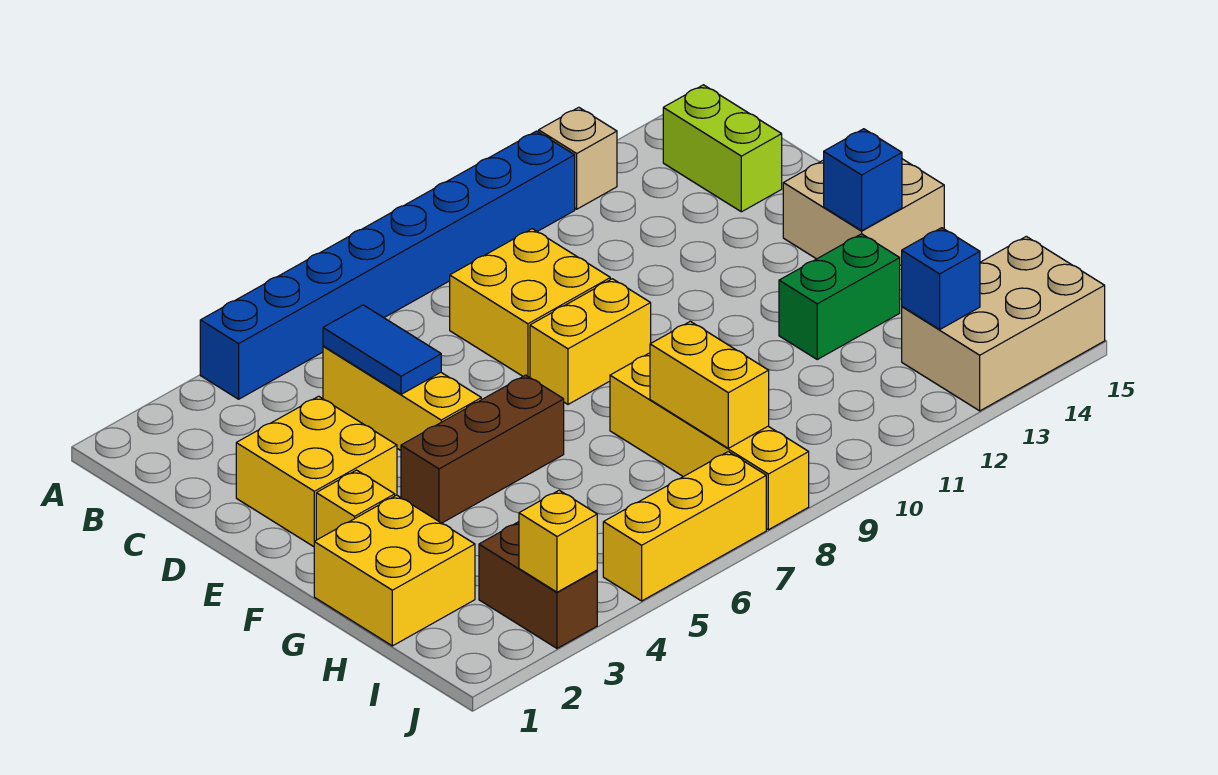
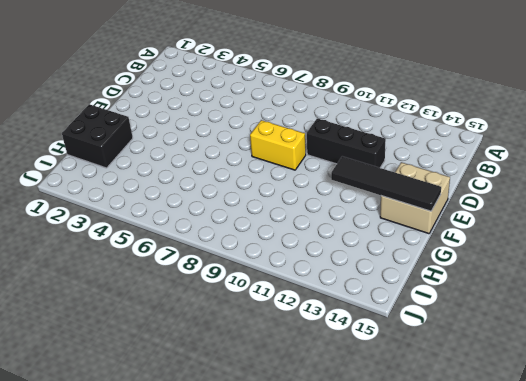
black brick D10:D12 level 1 -> none
black tile F12:F15 level 2 -> blue brick F14 level 2
black brick G1:H2 level 1 -> yellow brick G1:H2 level 1
none -> blue brick A4:A11 level 1
none -> tan brick A12 level 1
none -> lime brick B14:C14 level 1

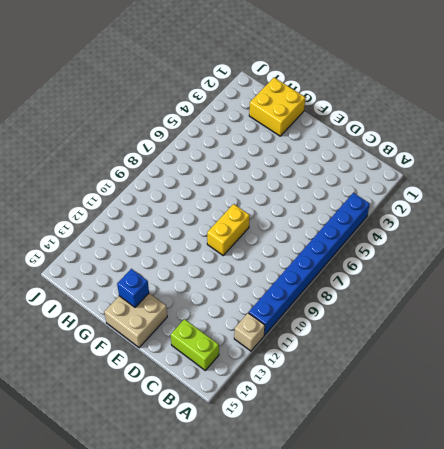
none -> yellow brick C5:E5 level 1
none -> yellow brick C8:D9 level 1
none -> yellow brick D2:E3 level 1

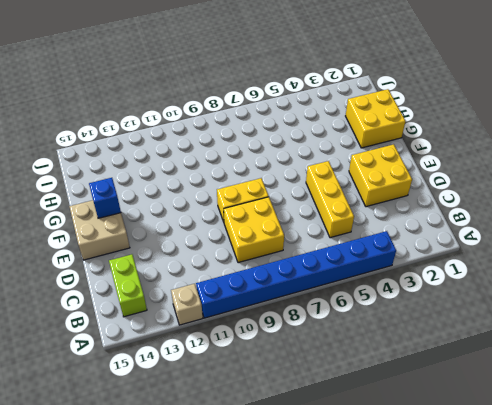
none -> yellow brick F2 level 1
none -> brown brick F4:F6 level 1
none -> yellow brick G8:J8 level 1

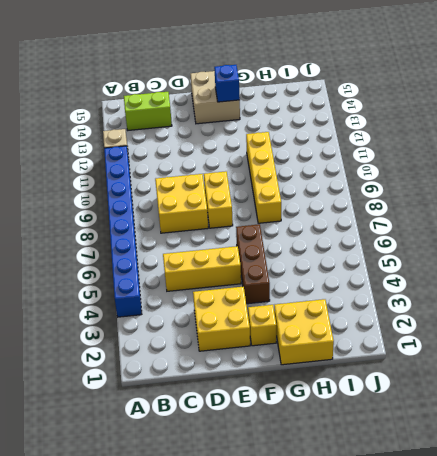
yellow brick G8:G11 level 1 -> yellow brick G8:J8 level 1
none -> green brick G12:G13 level 1
none -> brown brick I3:J3 level 1
none -> tan brick I13:J15 level 1

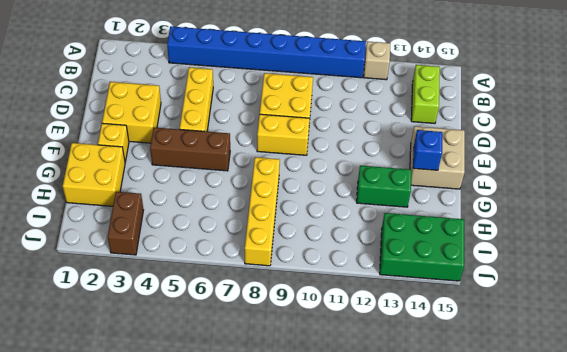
green brick I13:J15 level 1 -> tan brick I13:J15 level 1
none -> yellow brick J5:J7 level 1
none -> blue tile C5:D5 level 2
none -> yellow brick H8:I8 level 2

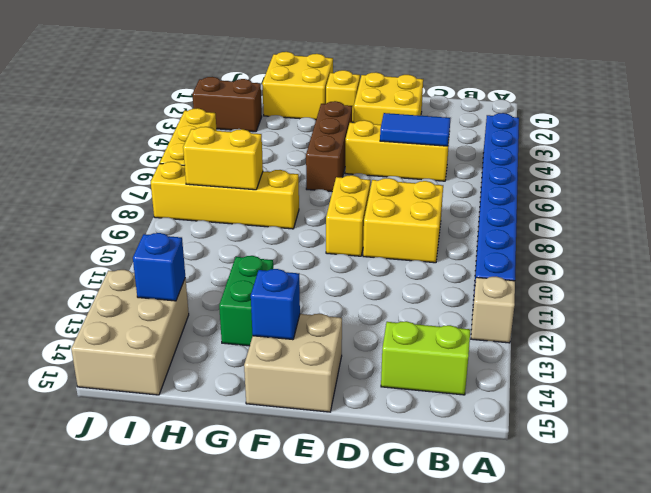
none -> yellow brick J3 level 2

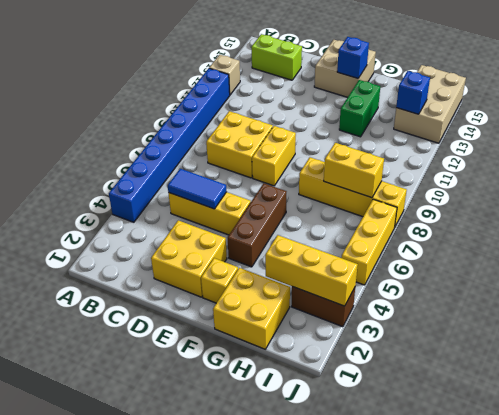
yellow brick H3:J3 level 2 -> yellow brick J3 level 2

